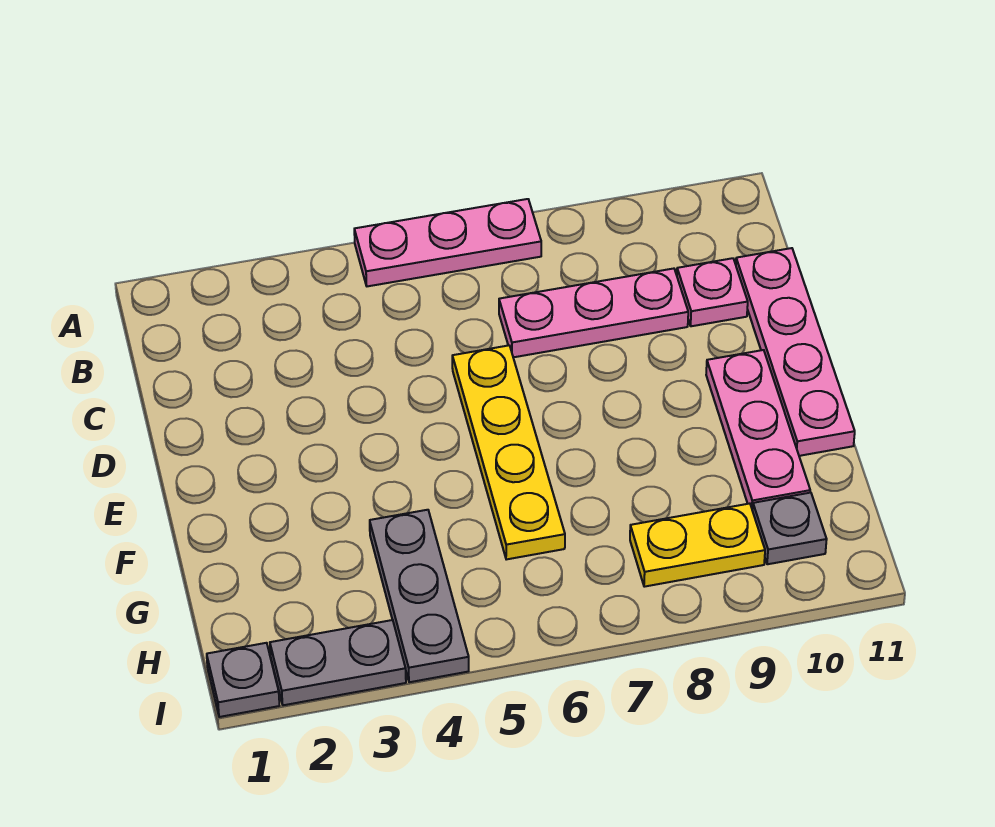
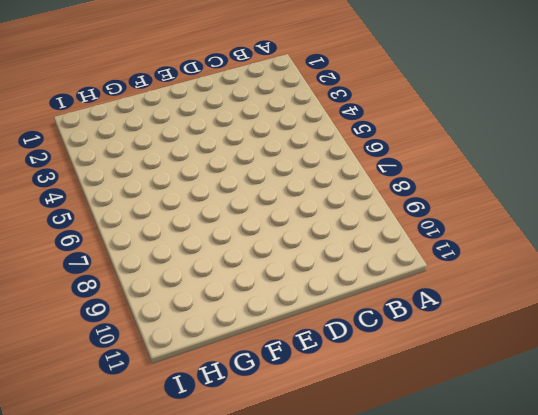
none -> pink plate A5:A7 level 1
none -> pink plate C7:C9 level 1

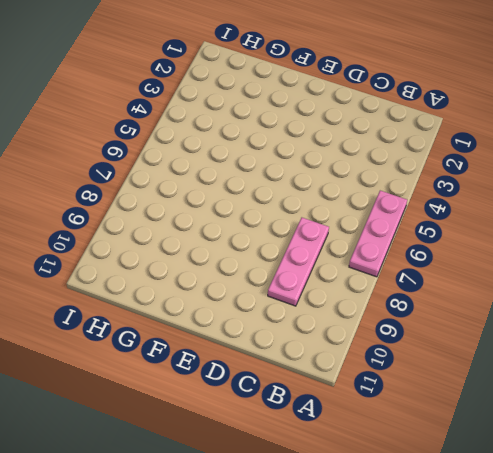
none -> pink plate C10 level 1
none -> pink plate C11:F11 level 1

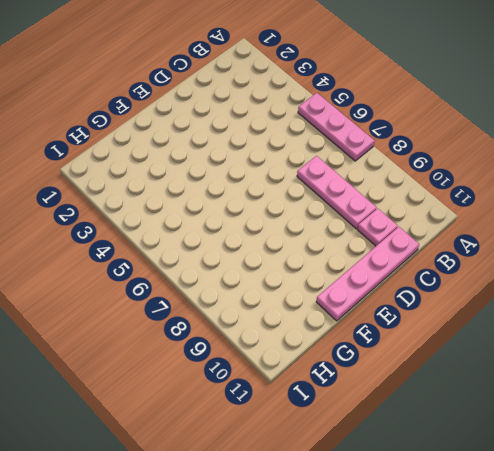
none -> yellow plate D6:G6 level 1
none -> pink plate E10:G10 level 1

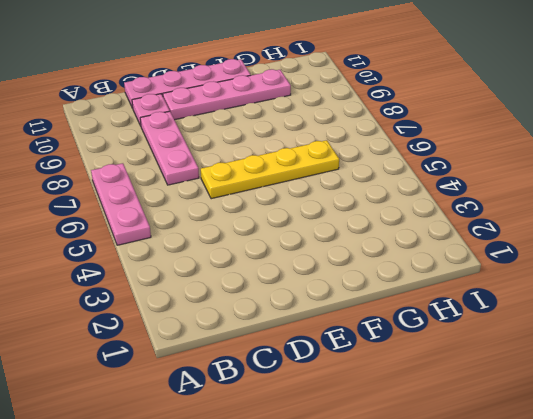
pink plate D10:G10 level 1 -> pink plate E10:G10 level 1
none -> grey plate G4:I4 level 1
none -> yellow plate H8:H9 level 1

